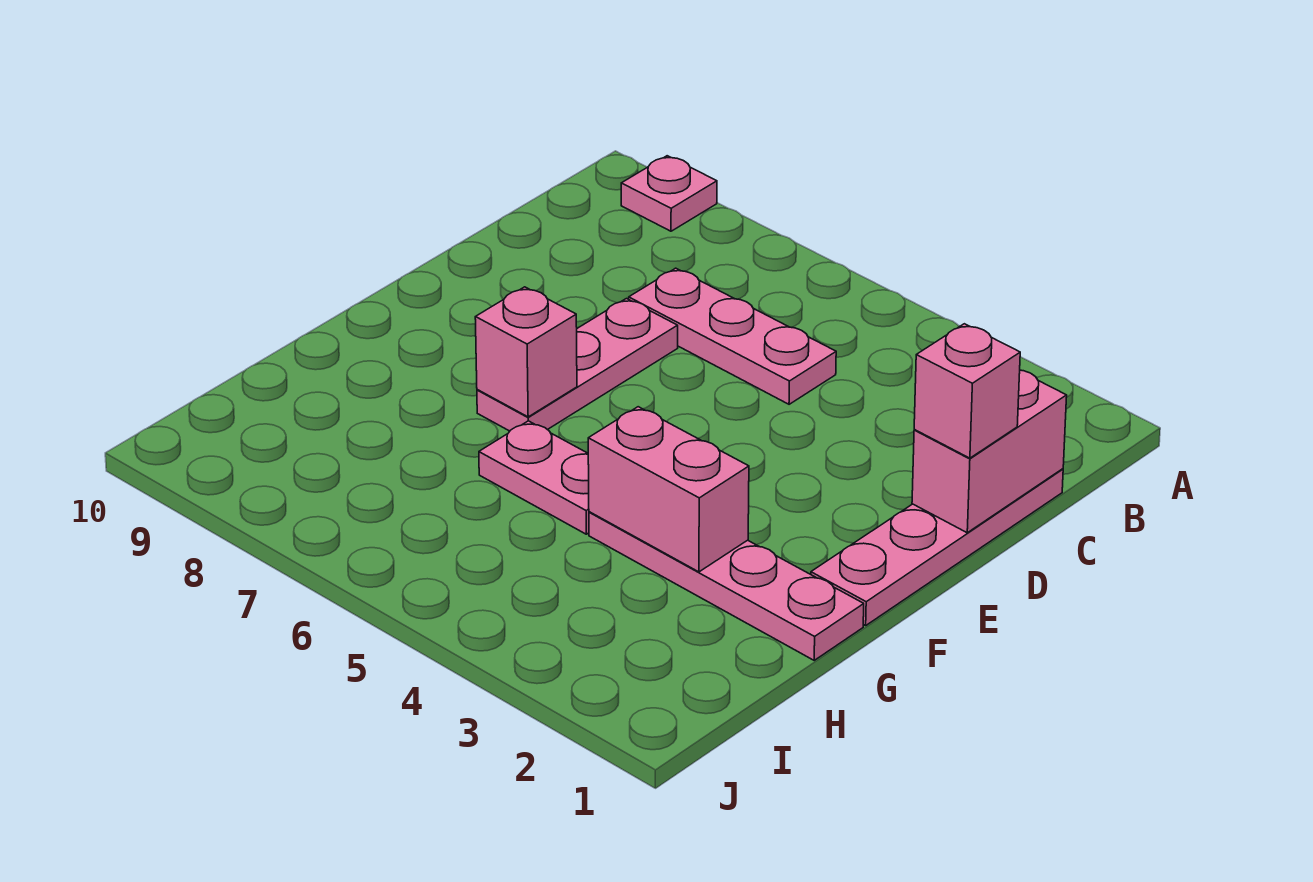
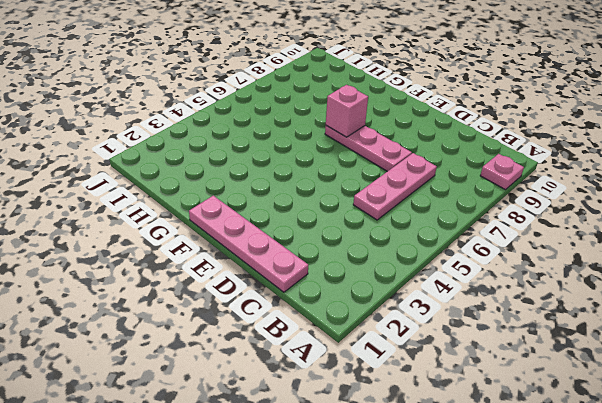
none -> pink plate G1:G4 level 1
none -> pink plate G5:G6 level 1

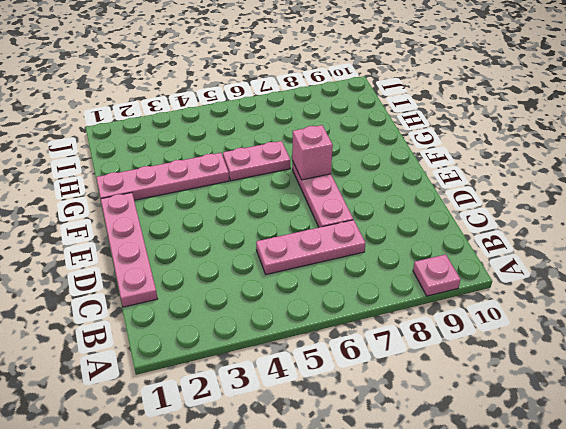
none -> pink brick C1:D1 level 2
none -> pink brick G3:G4 level 2

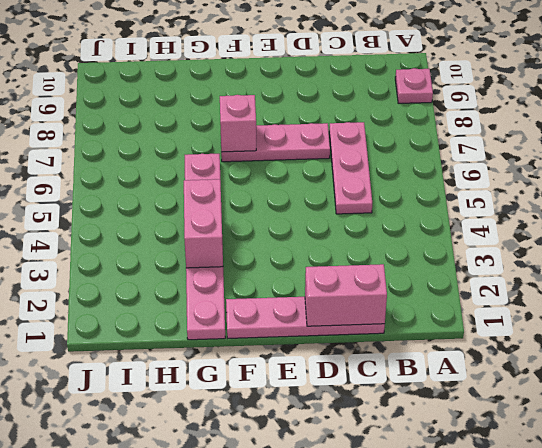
none -> pink brick D1 level 3

